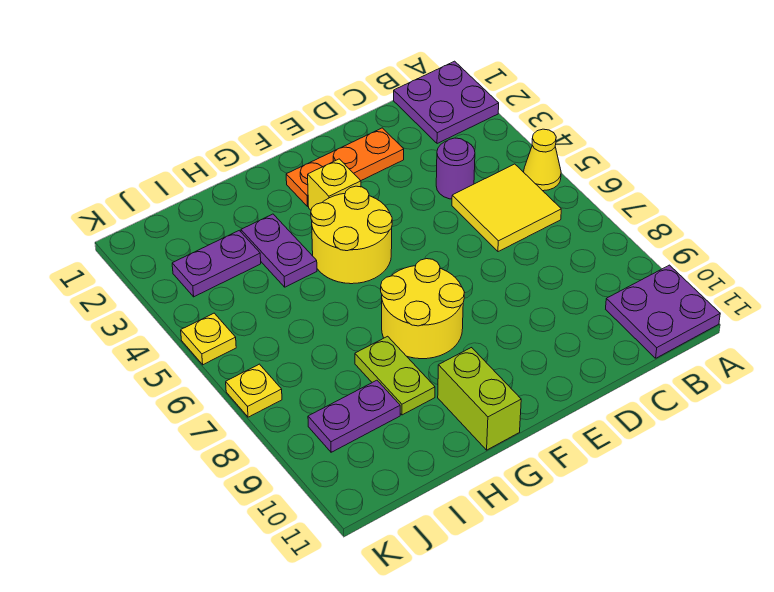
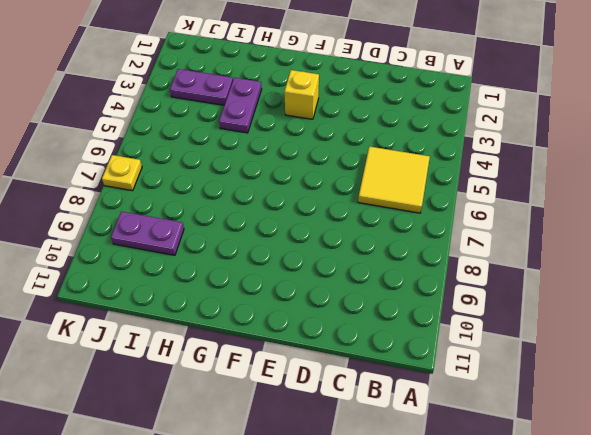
none -> purple plate A1:B2 level 1
none -> yellow cone A5 level 1
none -> purple plate A10:B11 level 1

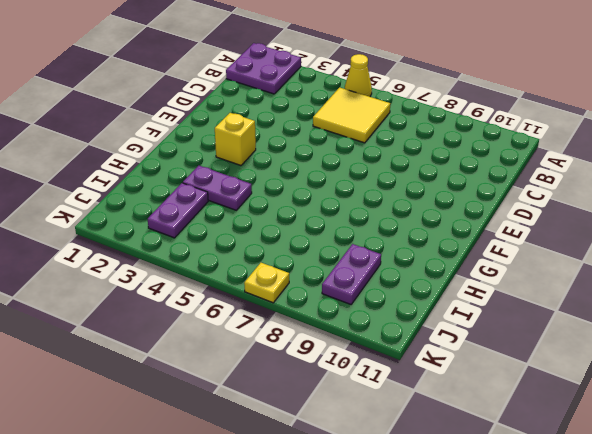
none -> purple plate A10:B11 level 1
none -> purple round brick C4 level 1
none -> orange plate D2:F2 level 1

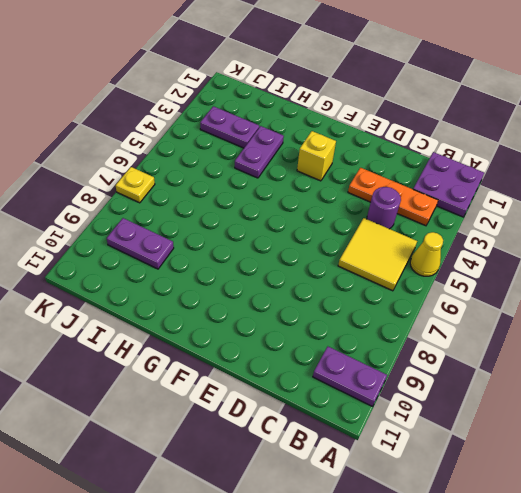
purple plate A10:B10 level 1 -> purple plate A10:B11 level 1
orange plate B3:D3 level 1 -> orange plate D2:F2 level 1
none -> yellow round brick F4:G5 level 1
none -> yellow round brick F7:G8 level 1
none -> lime brick G10:G11 level 1

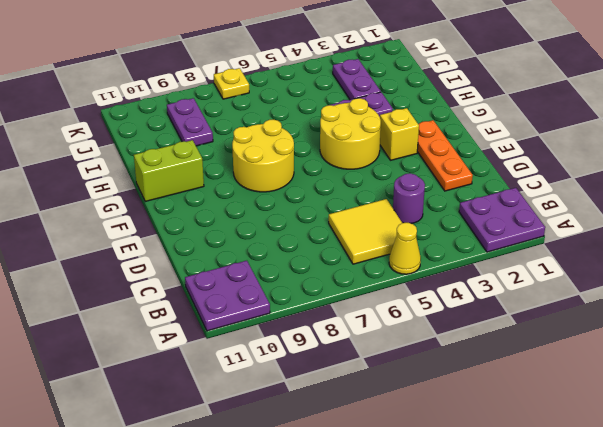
none -> lime plate H8:H9 level 1
none -> yellow plate K5 level 1

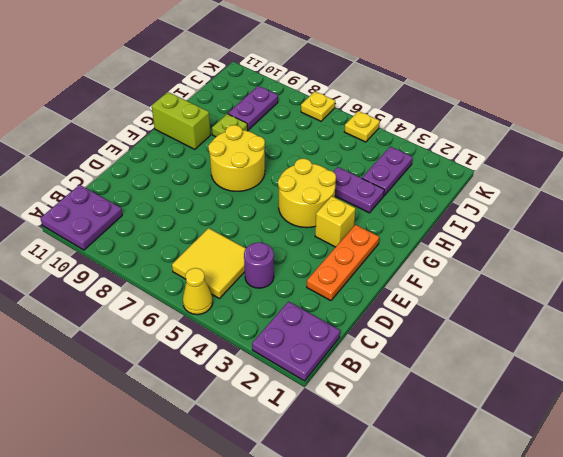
lime plate H9 level 1 -> lime plate H8:H9 level 1

